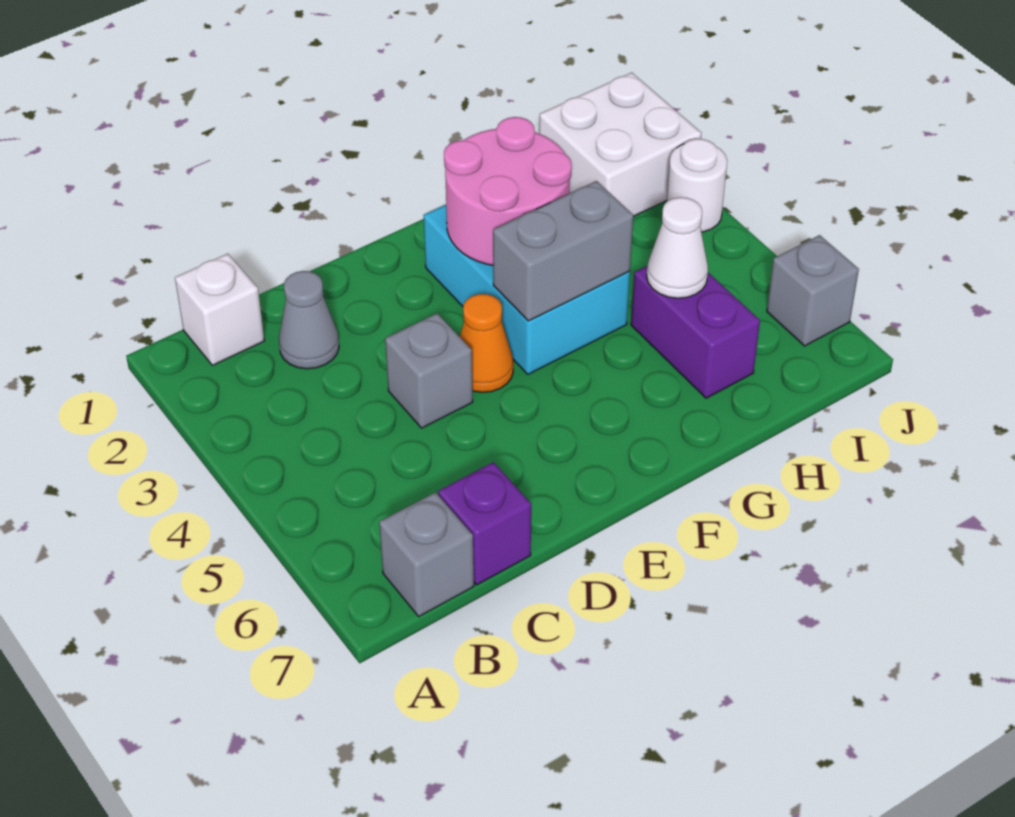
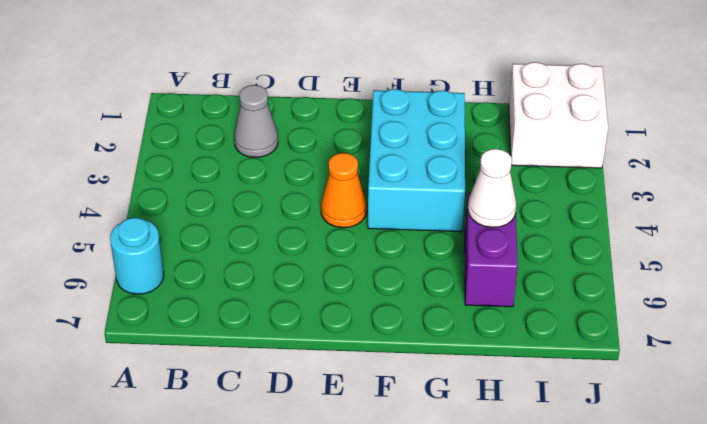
cyan round brick A6 level 1 -> none
none -> white brick B1 level 1
none -> grey brick B7 level 1
none -> purple brick C7 level 1

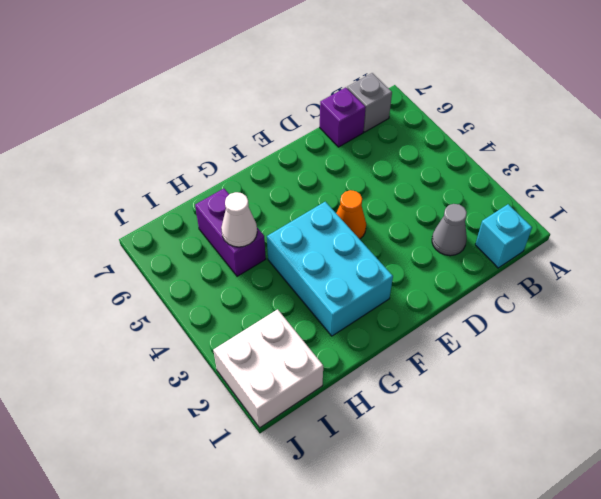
cyan brick B1 level 1 -> white brick B1 level 1
none -> grey brick D4 level 1
none -> white round brick J3 level 1
none -> grey brick J6 level 1

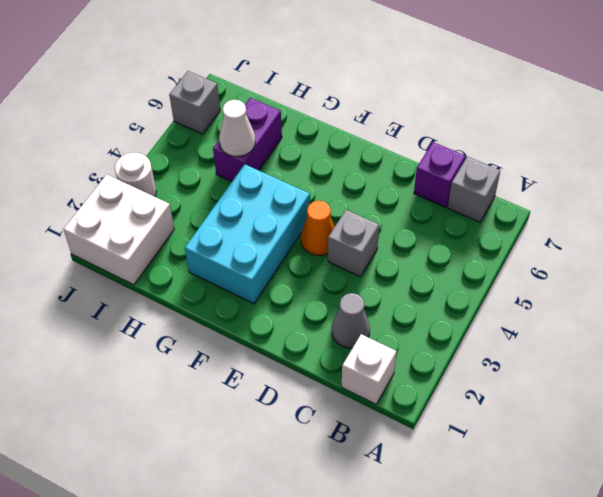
none -> pink round brick F2:G3 level 2
none -> grey brick F4:G4 level 2

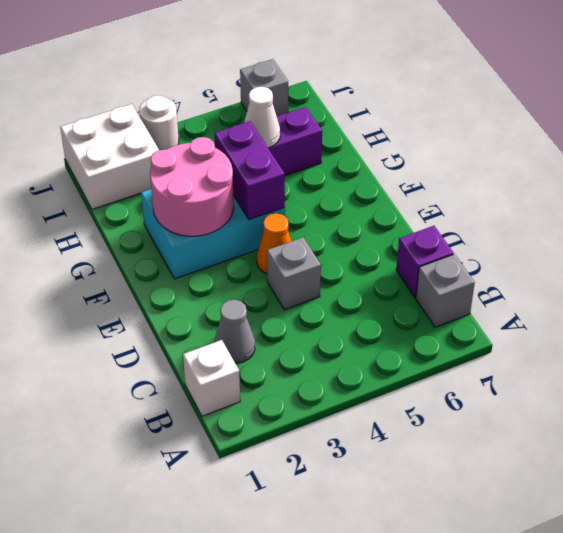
purple brick F4:G4 level 2 -> grey brick F4:G4 level 2

